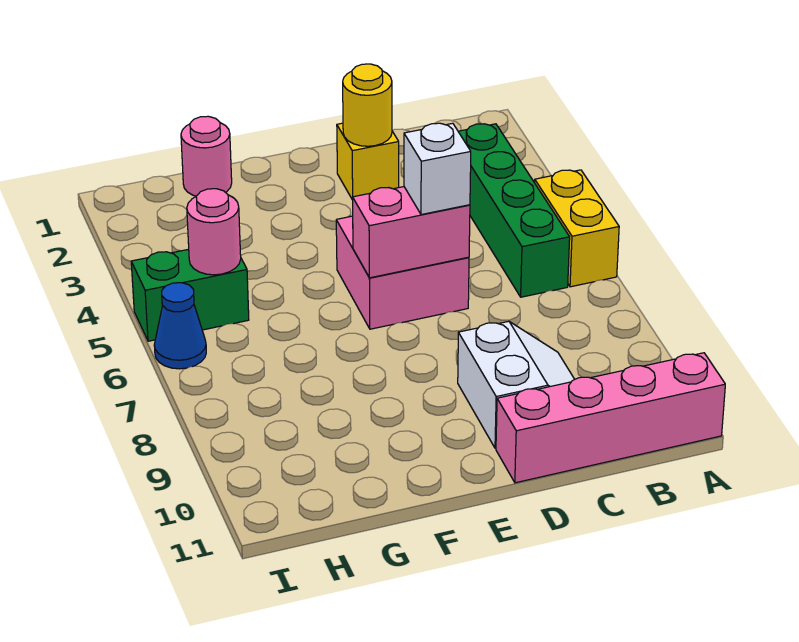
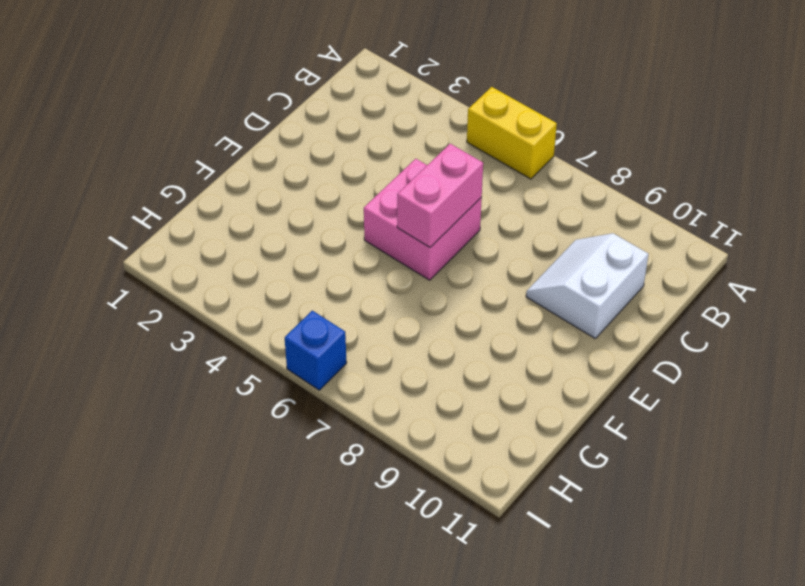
white slope C9:D10 level 1 top 10 -> white slope C9:D10 level 1 top D
blue brick I6 level 1 -> blue cone I6 level 1
none -> pink brick A11:D11 level 1
none -> green brick B3:B6 level 1
none -> yellow brick D2 level 1

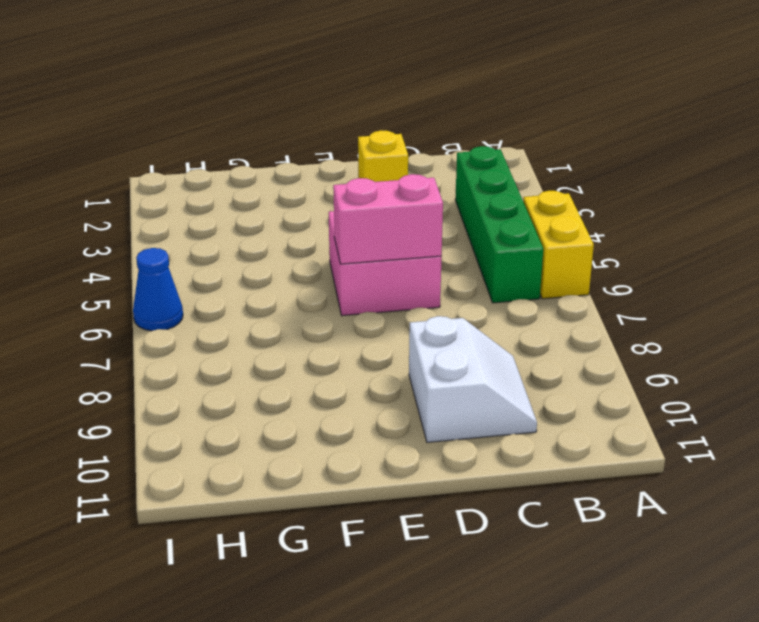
none -> pink brick A11:D11 level 1
none -> pink round brick G1 level 1
none -> green brick H5:I5 level 1

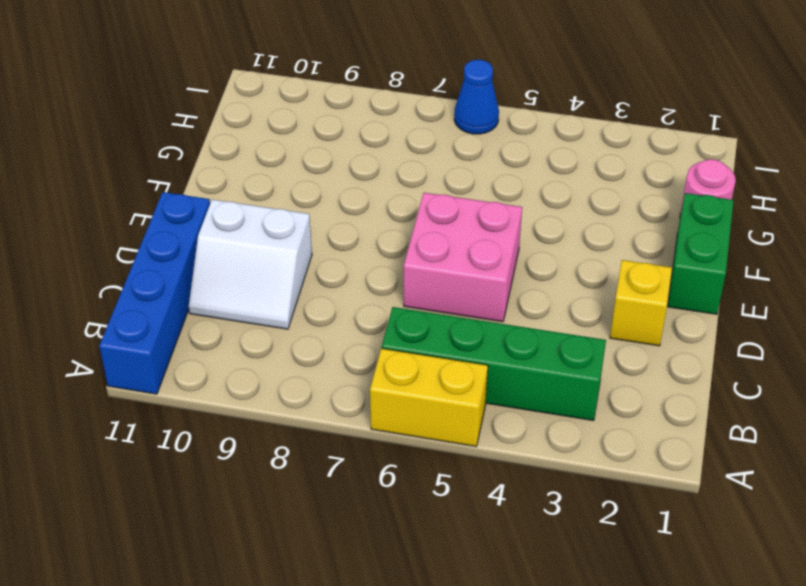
blue brick A11:D11 level 1 -> pink brick A11:D11 level 1
green brick E1:F1 level 1 -> green brick H5:I5 level 1
none -> yellow round brick D2 level 2
none -> pink brick D6:E6 level 2
none -> pink round brick H5 level 2

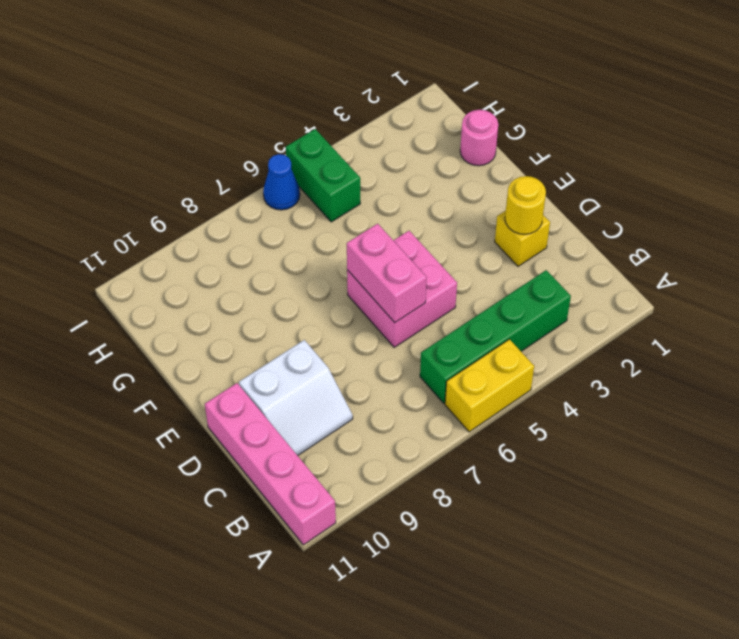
none -> pink round brick H5 level 2
none -> white brick D6 level 3

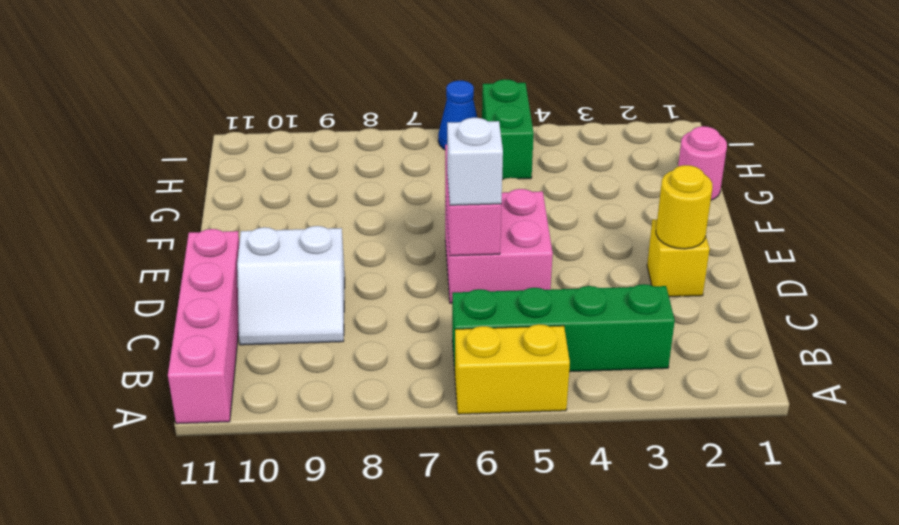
none -> pink round brick H5 level 2

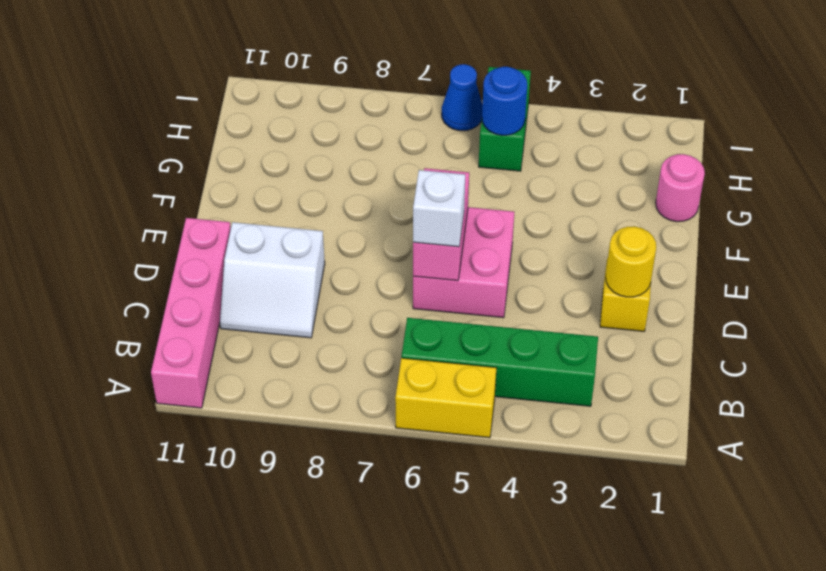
blue round brick H5 level 2 -> pink round brick H5 level 2

